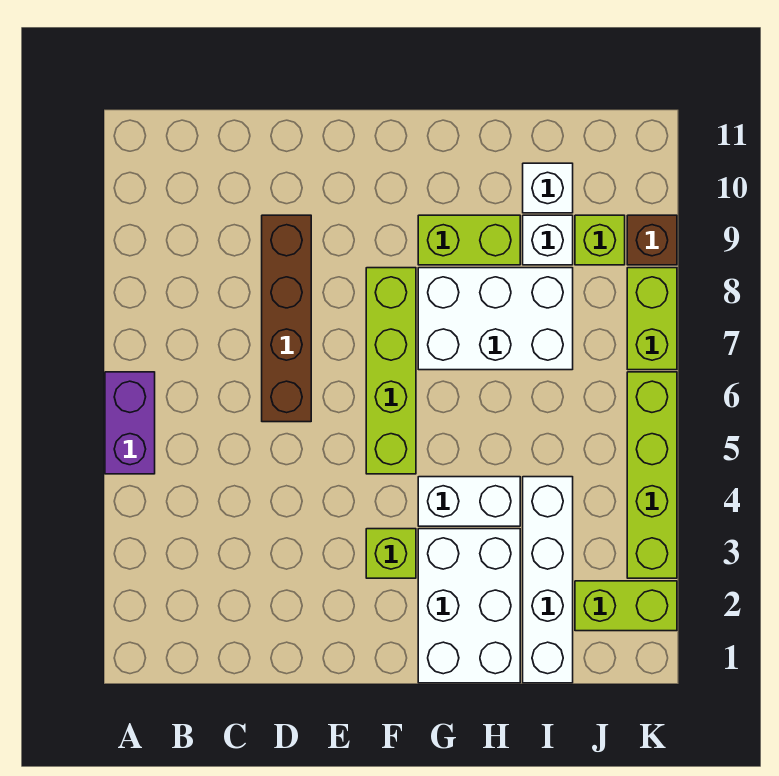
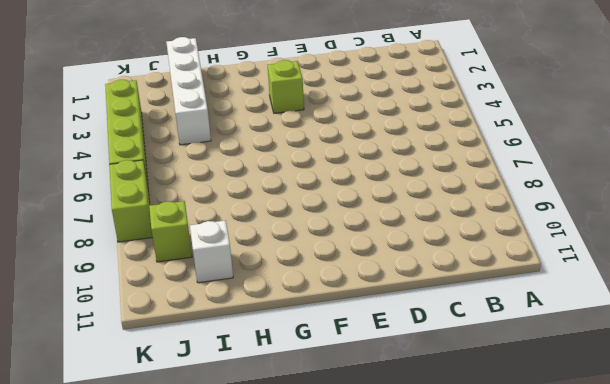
none -> purple brick A5:A6 level 1
none -> brown brick D6:D9 level 1
none -> lime brick F5:F8 level 1

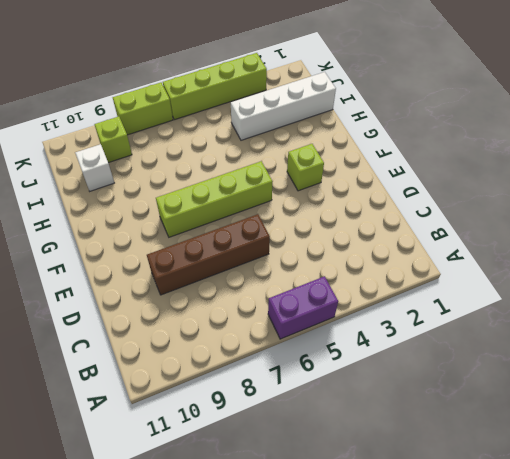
none -> white brick G1:H3 level 1
none -> white brick G4:H4 level 1
none -> white brick G7:I8 level 1

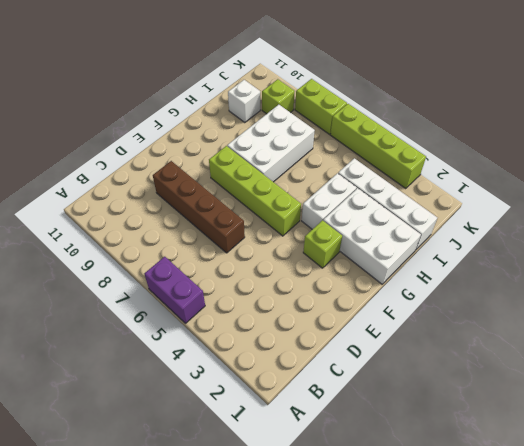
none -> lime brick G9:H9 level 1
none -> white brick I9 level 1
none -> lime brick J2:K2 level 1

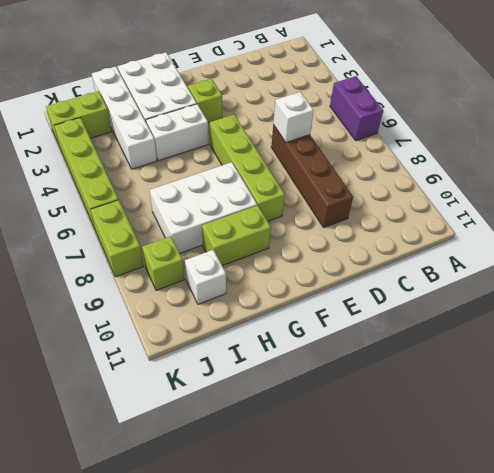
white brick D6 level 2 -> white brick I9 level 1
none -> brown brick K9 level 1

